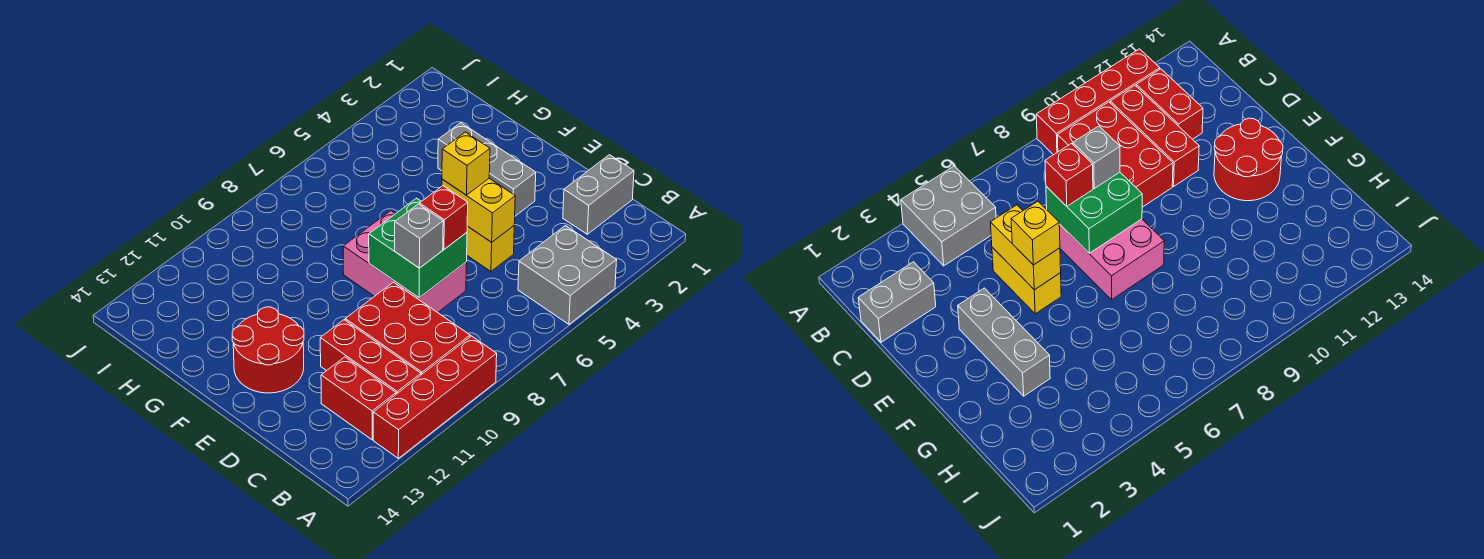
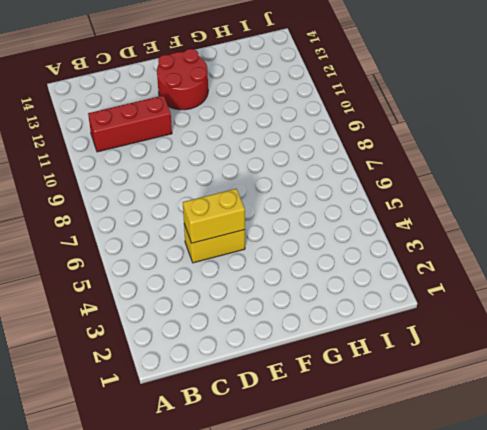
none -> grey brick A4:B5 level 1
none -> red brick A9:A12 level 1
none -> red brick B9:D10 level 1

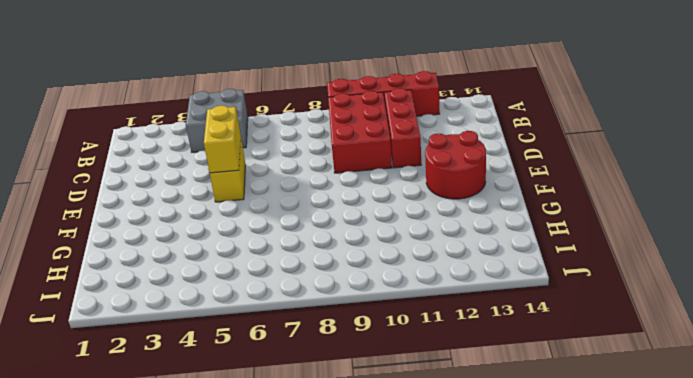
none -> red brick B12:C12 level 1
none -> grey brick C1:C2 level 1
none -> pink brick D7:F8 level 1

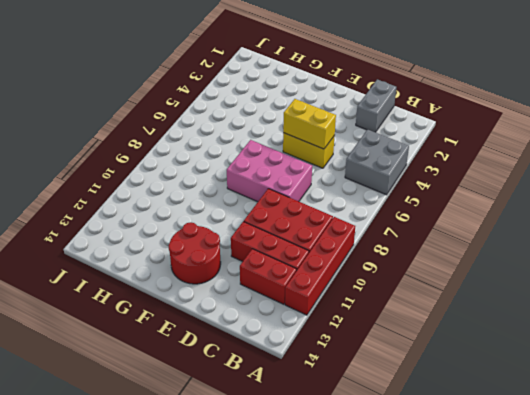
none -> grey brick E3:G3 level 1
none -> green brick D7:E8 level 2
none -> red brick D7 level 3

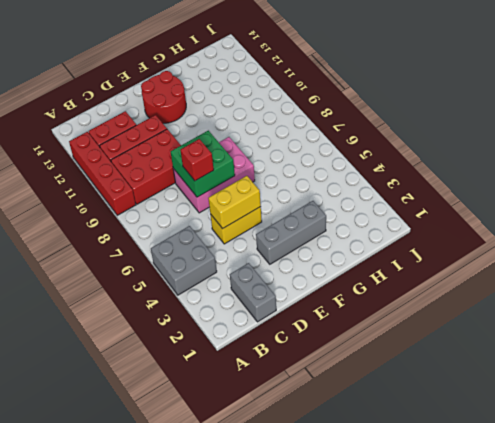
none -> grey brick D8 level 3
none -> yellow brick E5 level 3

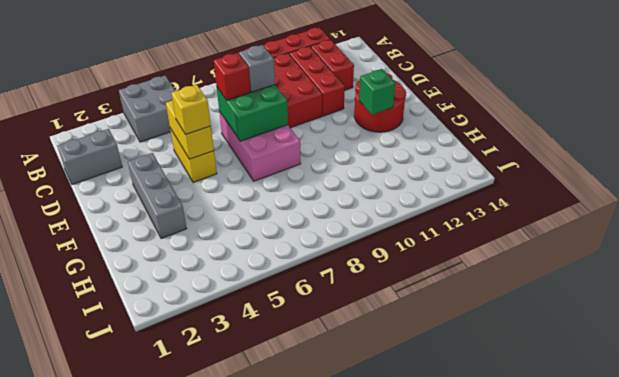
green brick F12 level 2 -> none

